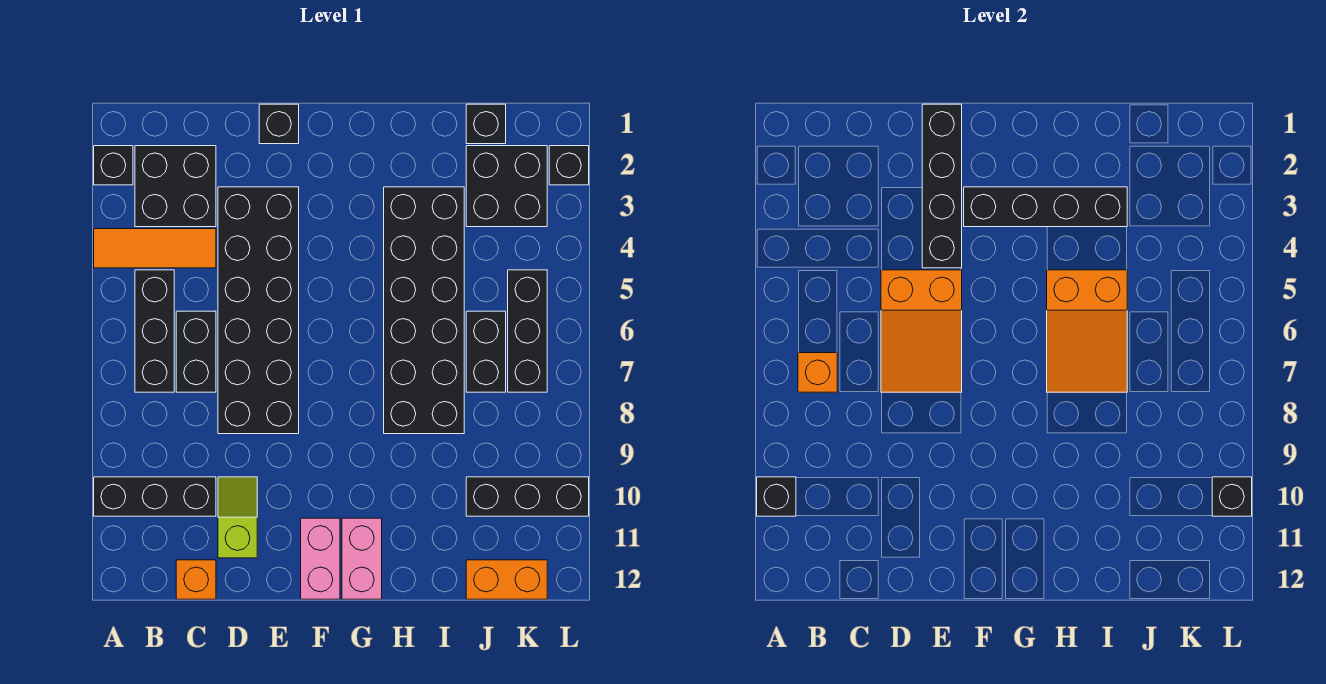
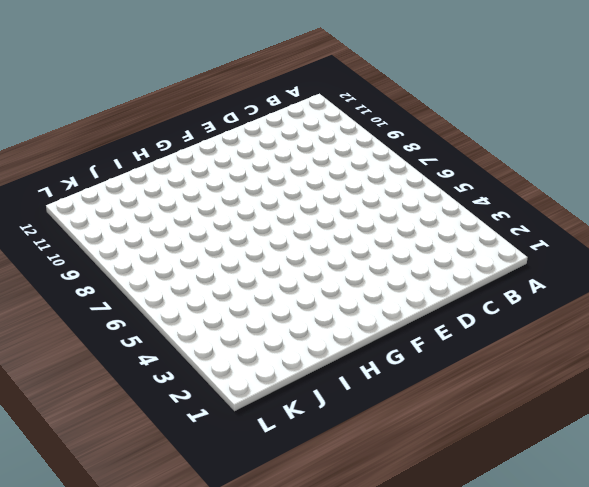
none -> black brick A2 level 1
none -> orange tile A4:C4 level 1
none -> black brick A10:C10 level 1

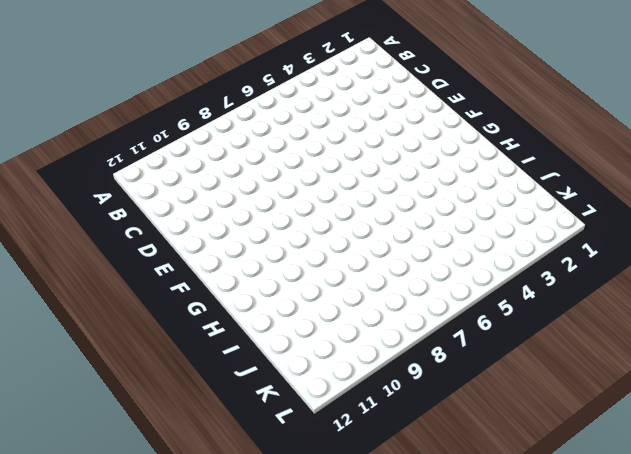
none -> black brick A2 level 1
none -> orange tile A4:C4 level 1
none -> black brick A10:C10 level 1

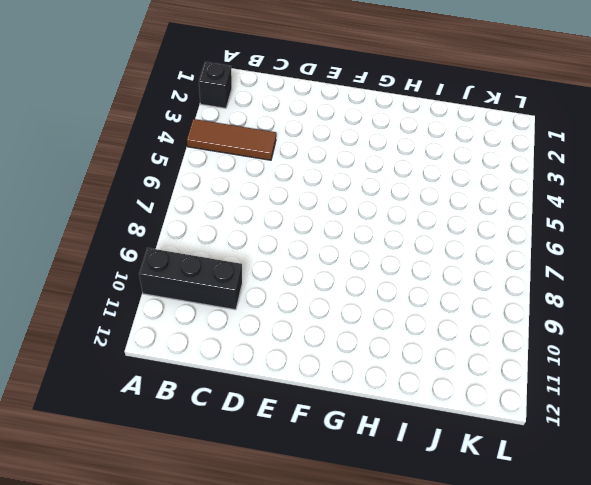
brown tile A4:C4 level 1 -> orange tile A4:C4 level 1
none -> black brick B2:C3 level 1
none -> black brick B5:B7 level 1
none -> black brick C6:C7 level 1

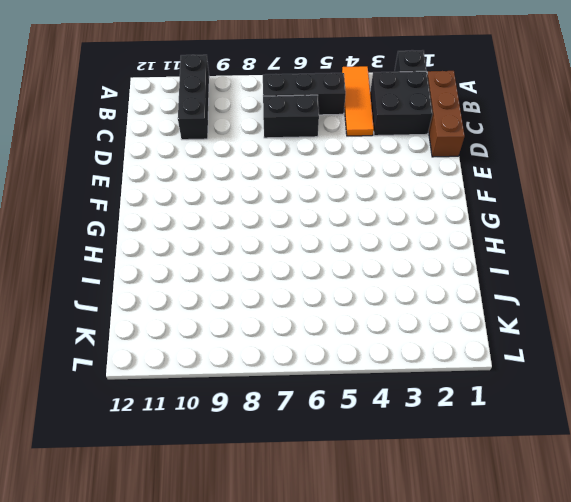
brown brick B1:D1 level 1 -> none
none -> orange brick C12 level 1
none -> black brick D3:E8 level 1
none -> lime slope D10:D11 level 1 top 11

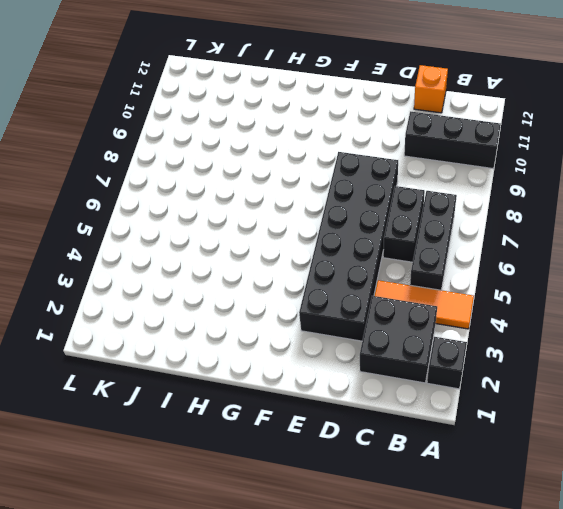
none -> lime slope D10:D11 level 1 top 11
none -> black brick E1 level 1
none -> pink brick F11:F12 level 1

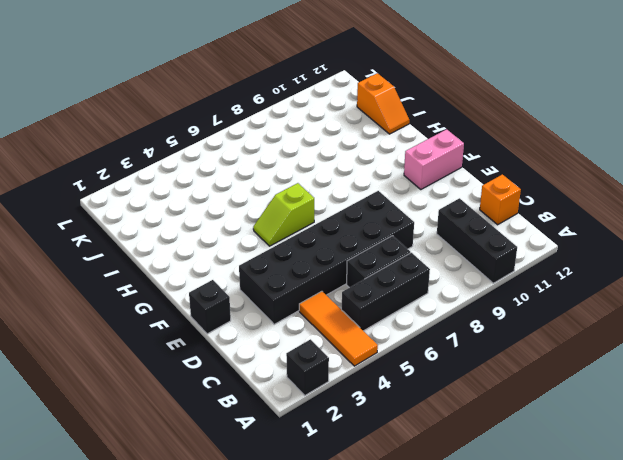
lime slope G5:G6 level 1 top 6 -> lime slope D10:D11 level 1 top 11
orange slope I12:J12 level 1 top J -> orange brick J12:K12 level 1
none -> black brick B2:C3 level 1
none -> pink brick G11:G12 level 1
none -> black brick H3:I8 level 1

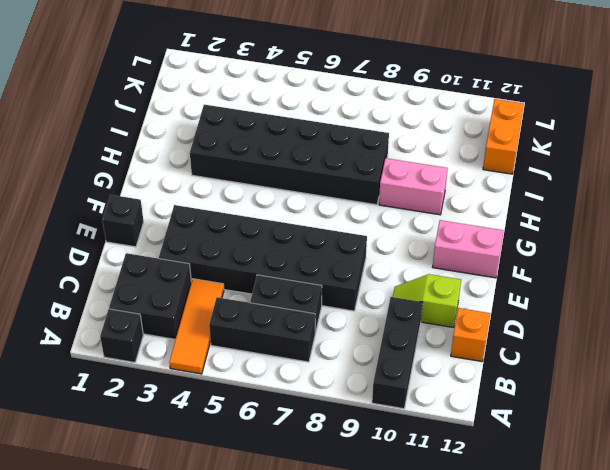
pink brick H9:H10 level 1 -> pink brick G11:G12 level 1
none -> black brick J1 level 1
none -> black brick J2:K3 level 1
none -> black brick J6:J7 level 1

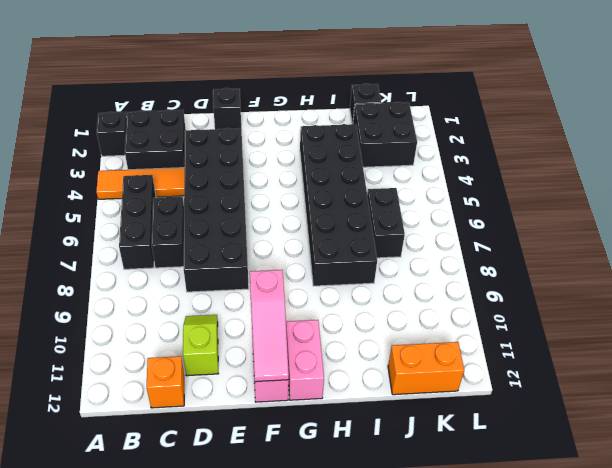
pink slope F10:F12 level 2 top 10 -> none
none -> black brick A10:C10 level 1
none -> black brick J10:L10 level 1
none -> black brick K5:K7 level 1

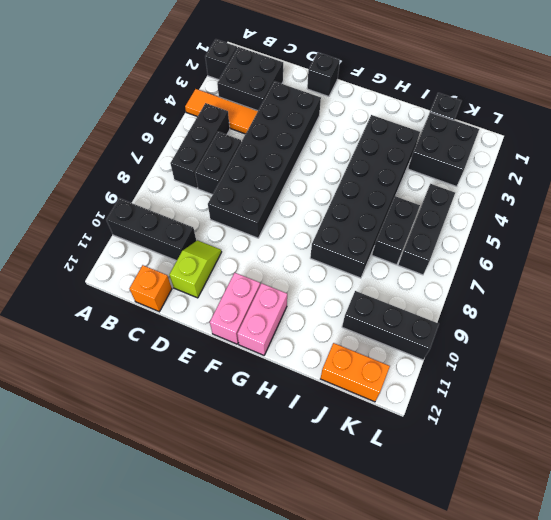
none -> black brick L2 level 1
none -> black brick A10 level 2
none -> orange brick B7 level 2

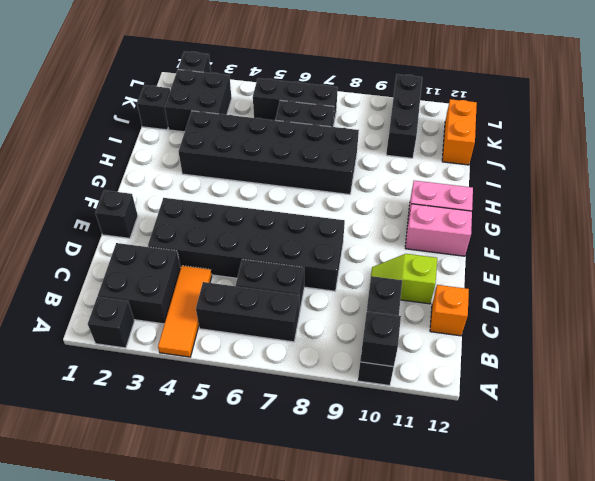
none -> orange brick B7 level 2
none -> orange slope D5:E7 level 2 top 5
none -> black brick E1:E4 level 2

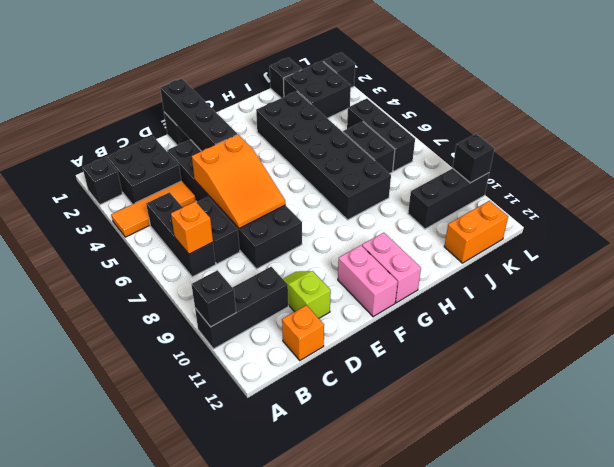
none -> black brick F3:I3 level 2
none -> orange slope H5:I7 level 2 top 5

